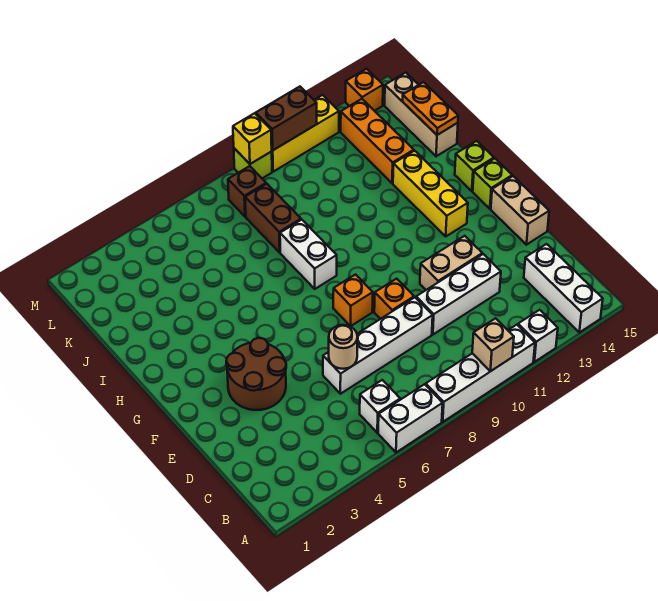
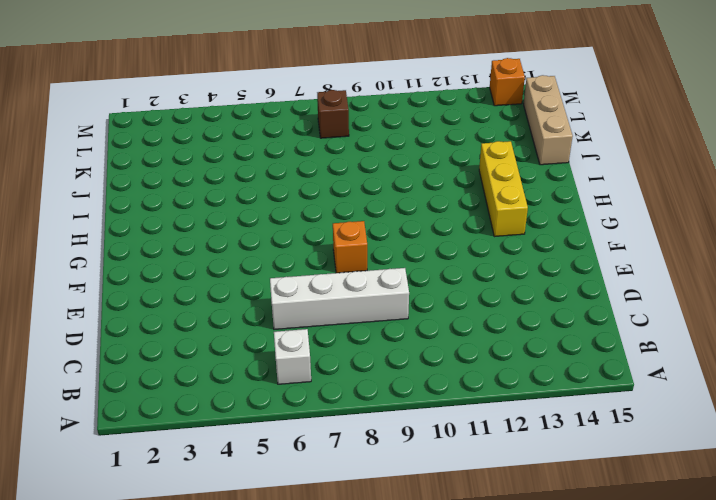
none -> white brick A6:A7 level 1
none -> white brick A8:A11 level 1
none -> white brick A12 level 1

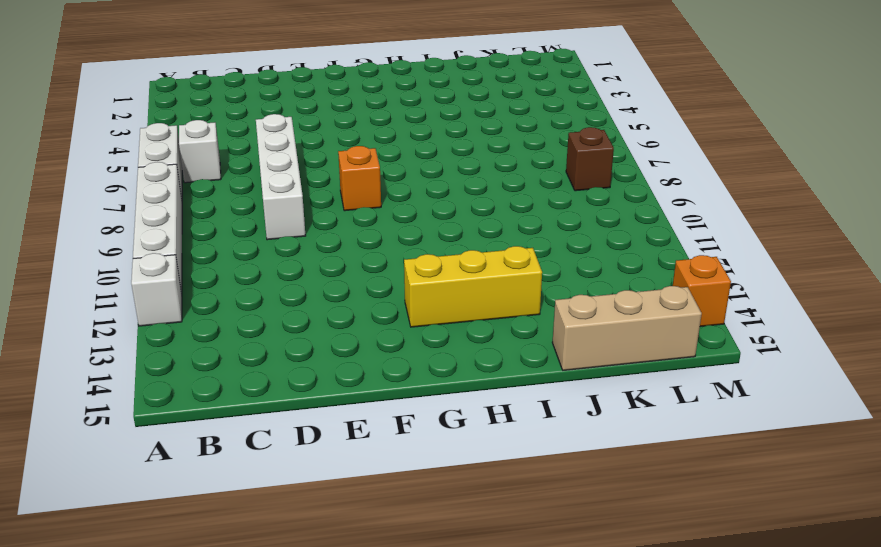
none -> white brick A14:C14 level 1
none -> white brick D10:D12 level 1
none -> brown round brick E3:F4 level 1

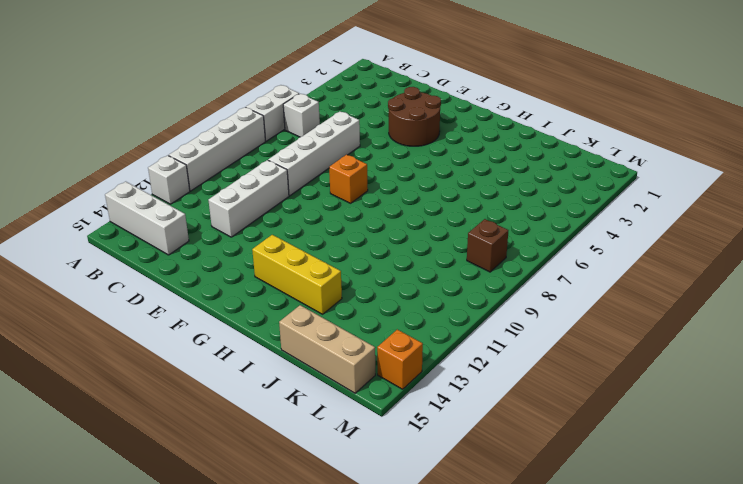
none -> orange brick E9 level 1
none -> tan brick E11:E12 level 1
none -> tan brick E15:F15 level 1

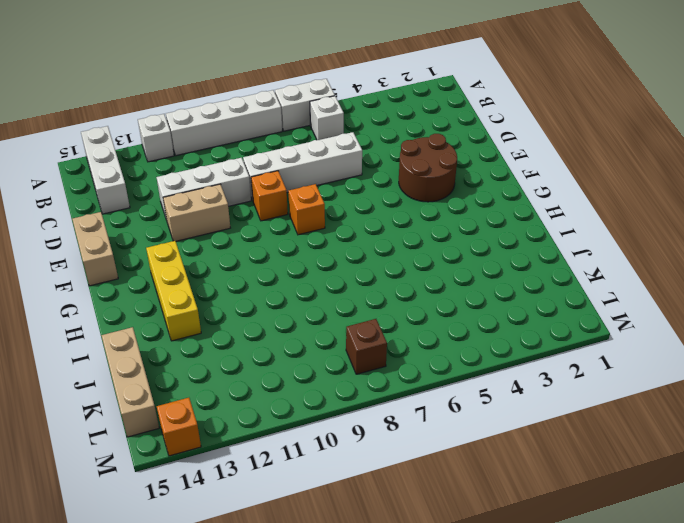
none -> lime brick G15 level 1
none -> white brick H8:I8 level 1
none -> lime brick H15 level 1

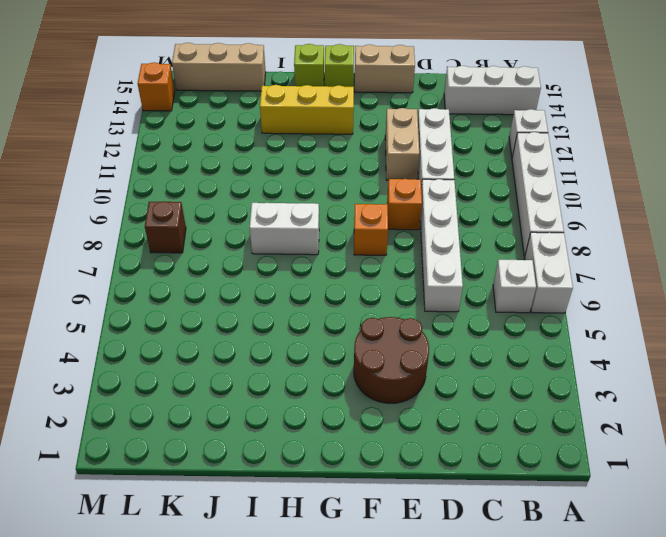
none -> brown brick J8:K8 level 1
none -> orange brick J13:L13 level 1
none -> lime brick M9 level 1

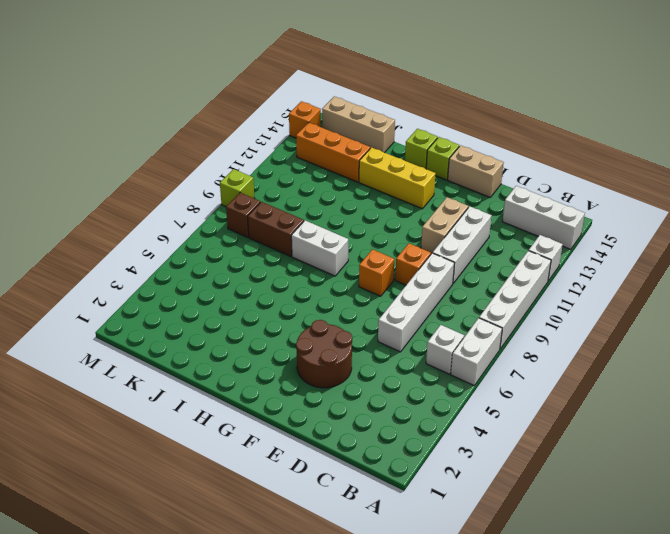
none -> yellow brick M10:M12 level 1
none -> tan brick A10 level 2
none -> tan round brick D6 level 2

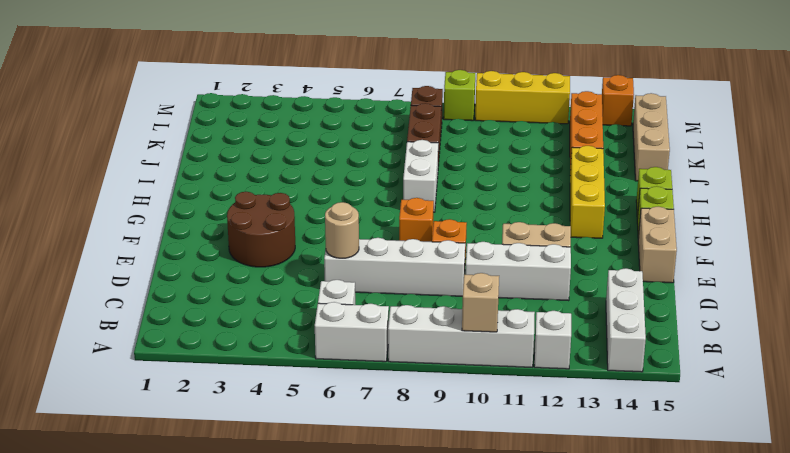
none -> orange plate J15:K15 level 2
none -> yellow brick M9 level 2
none -> brown brick M10:M11 level 2

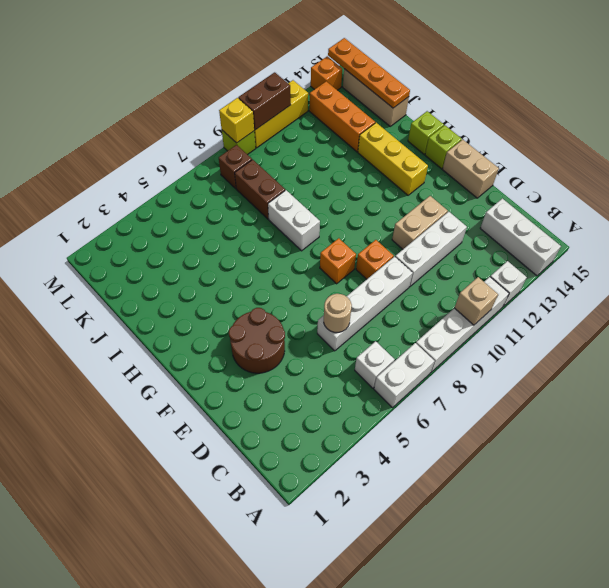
orange plate J15:M15 level 2 -> orange plate J15:K15 level 2

